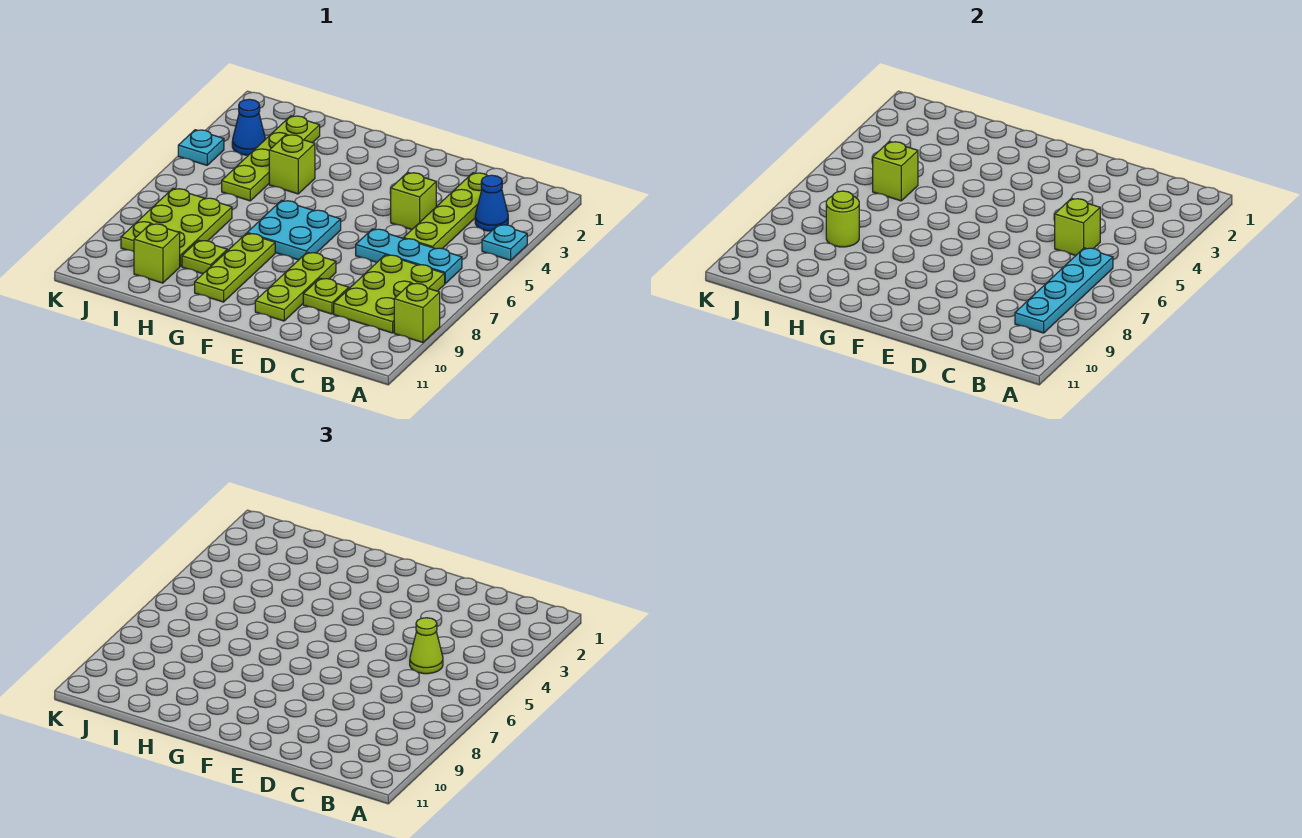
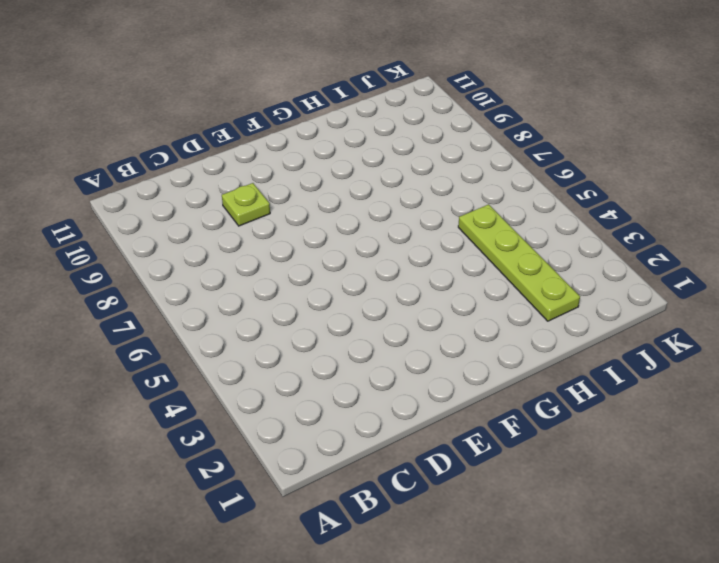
none -> cyan plate A4 level 1
none -> lime brick A9 level 1
none -> blue cone B3 level 1

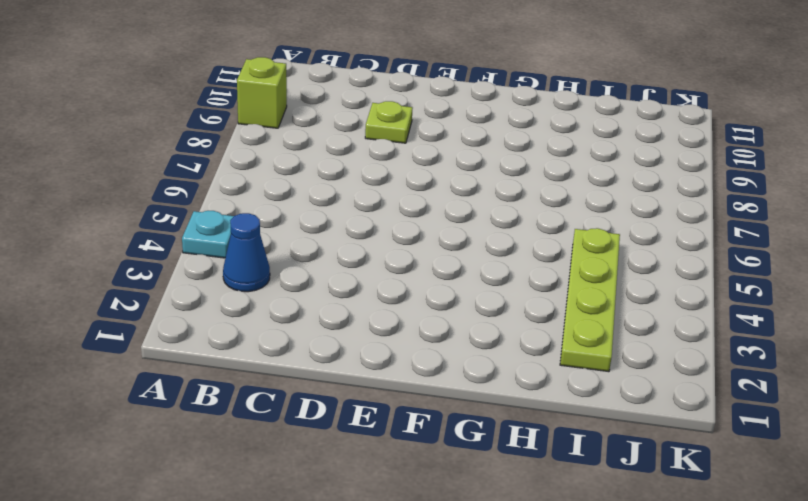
none -> cyan plate B6:D6 level 1
none -> lime plate B7:C9 level 1
none -> lime plate C2:C5 level 1

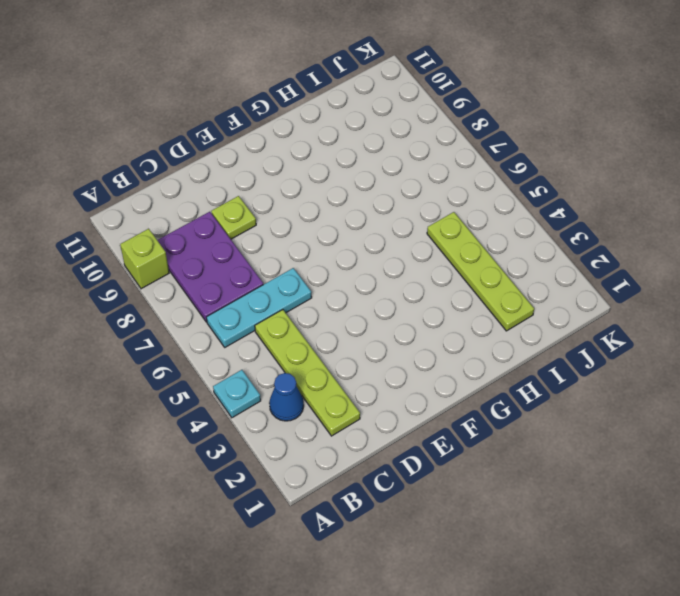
purple plate B7:C9 level 1 -> lime plate B7:C9 level 1
none -> lime brick D4 level 1
none -> lime plate E8:E10 level 1
none -> cyan plate F6:G7 level 1

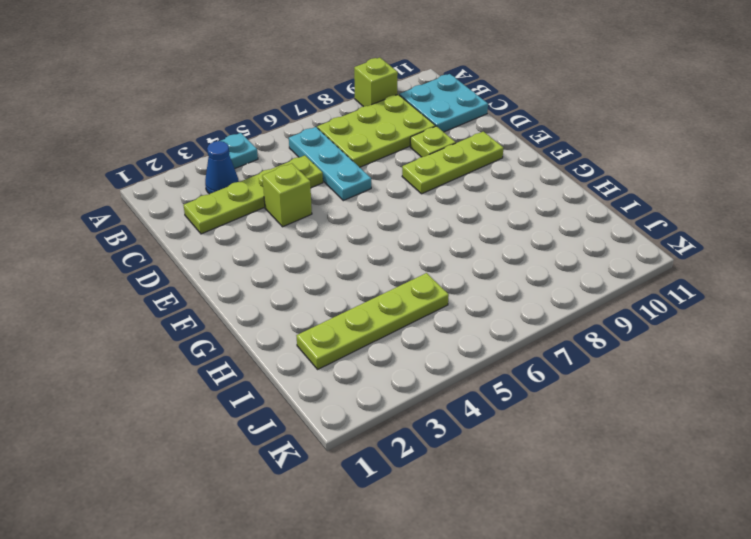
cyan plate B10:C11 level 1 -> cyan plate F6:G7 level 1
none -> lime plate G8:G10 level 1
none -> lime brick H4 level 1
none -> lime plate H9 level 1

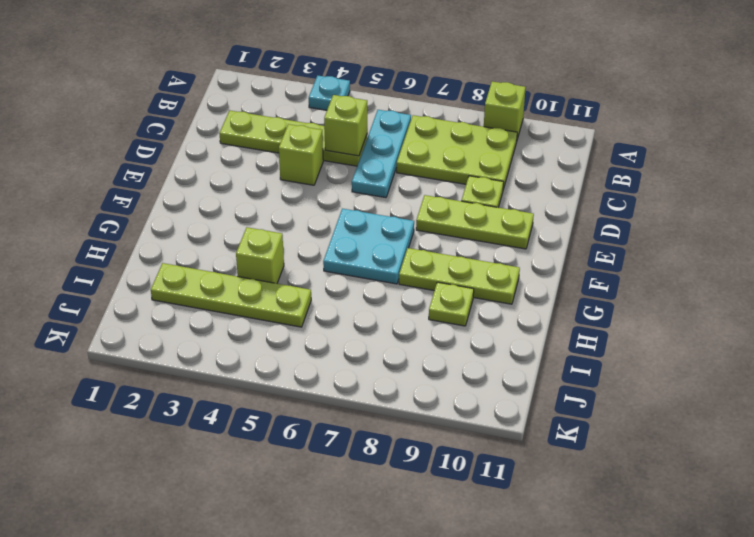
none -> blue cone B3 level 1
none -> lime plate I7:J9 level 1
none -> lime brick I10 level 1

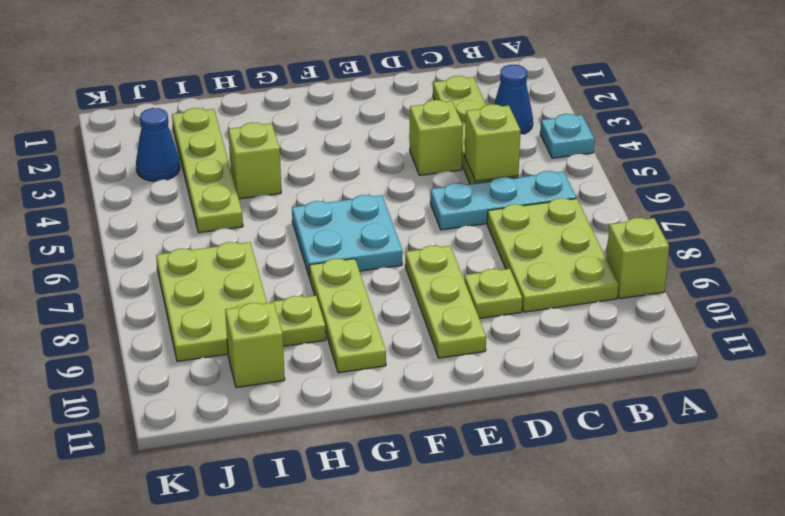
none -> cyan plate K4 level 1
none -> cyan plate B6:B9 level 2
none -> lime brick I5 level 2

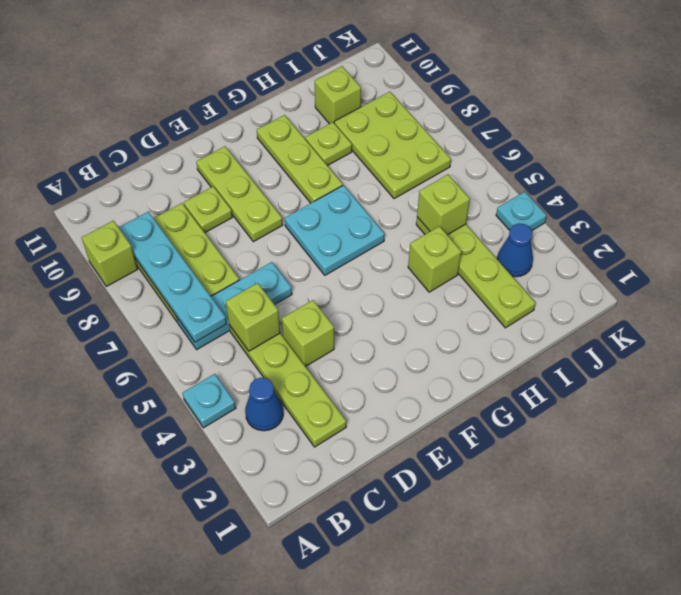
none -> lime round brick I8 level 2
none -> lime cone C5 level 3

